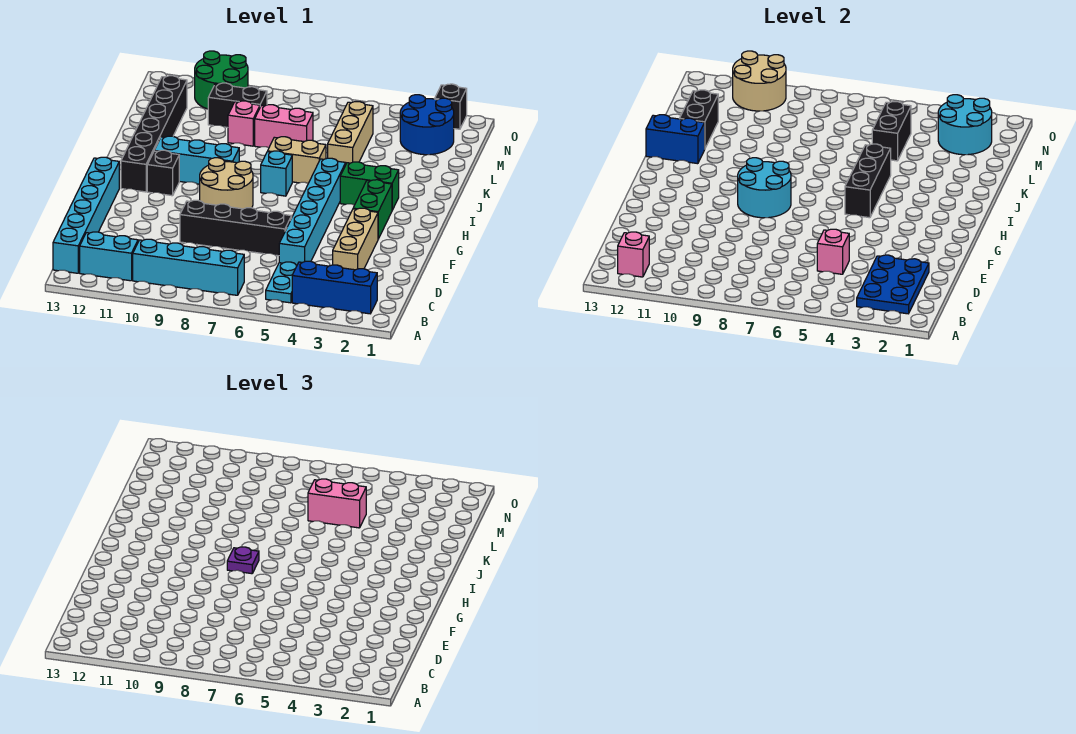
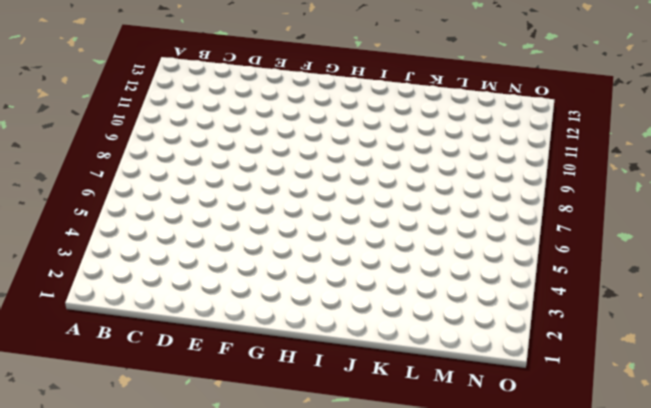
none -> blue brick B2:B4 level 1
none -> cyan plate B5:C5 level 1
none -> cyan brick B7:B10 level 1
none -> cyan brick B11:B12 level 1

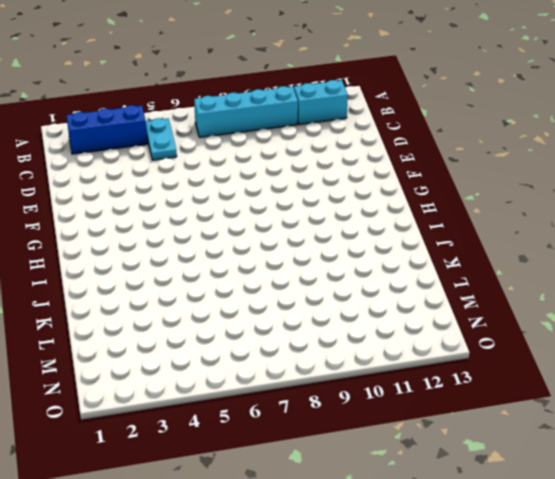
none -> cyan brick B13:G13 level 1
none -> tan brick D3:F3 level 1
none -> cyan brick D5:I5 level 1
none -> black brick E6:E9 level 1

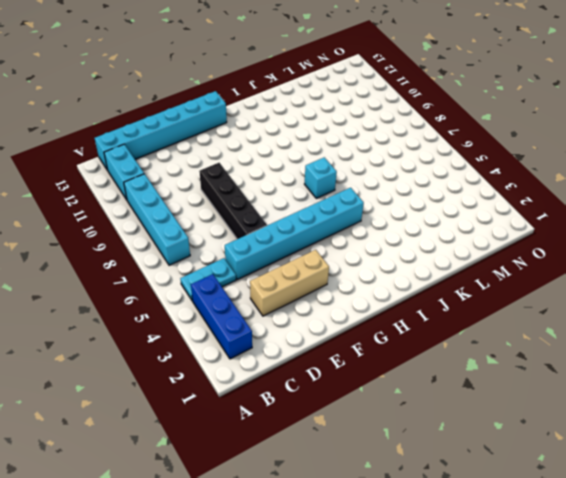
none -> green brick G3:H3 level 1
none -> tan round brick G8:H9 level 1
none -> black brick H11 level 1
none -> black brick H12:M12 level 1

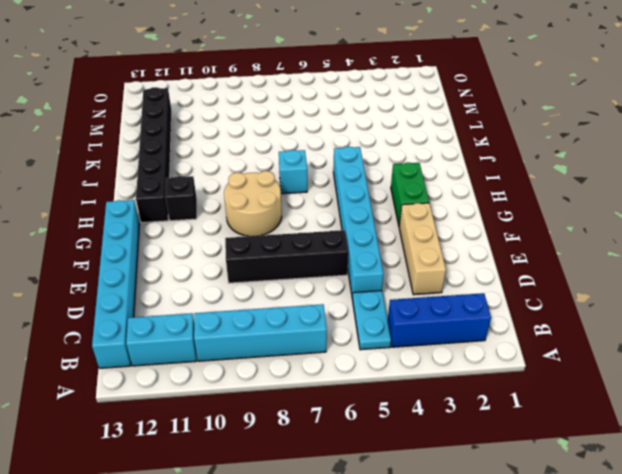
none -> green brick I3:I4 level 1
none -> cyan brick I9:I11 level 1
none -> tan brick J6:J7 level 1
none -> tan brick K5:M5 level 1

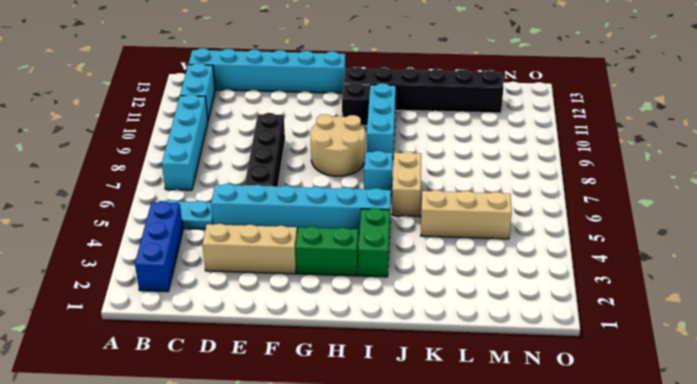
none -> pink brick L7:L8 level 1
none -> pink brick L9 level 1
none -> blue round brick M2:N3 level 1
none -> black brick M9:M10 level 1

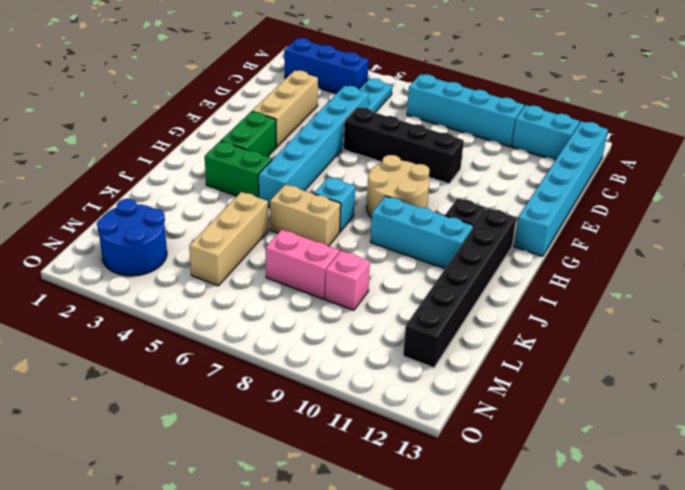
none -> black brick M9:M10 level 1
none -> green round brick N10:O11 level 1
none -> black brick O2 level 1
none -> blue plate B2:D3 level 2

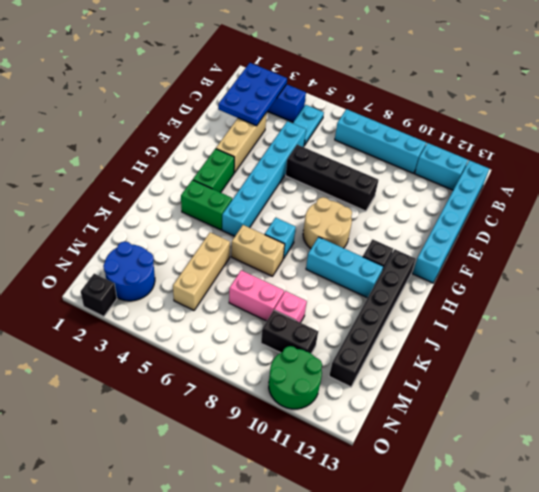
none -> pink brick B12 level 2
none -> pink brick D5 level 2
none -> cyan round brick G8:H9 level 2
none -> black brick H5:J5 level 2

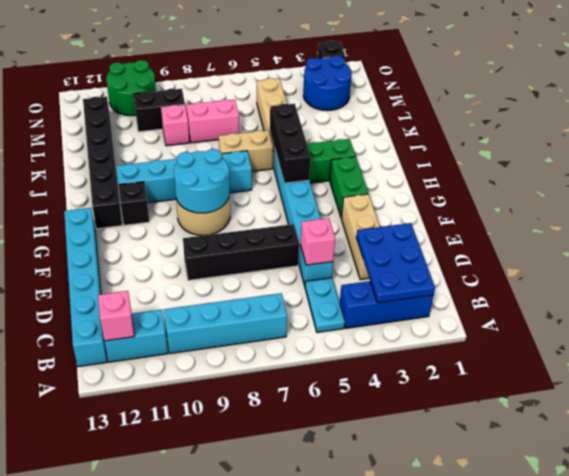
none -> blue brick J12:J13 level 2
none -> black brick K12:L12 level 2
none -> black brick L5:M5 level 2
none -> cyan round brick M2:N3 level 2

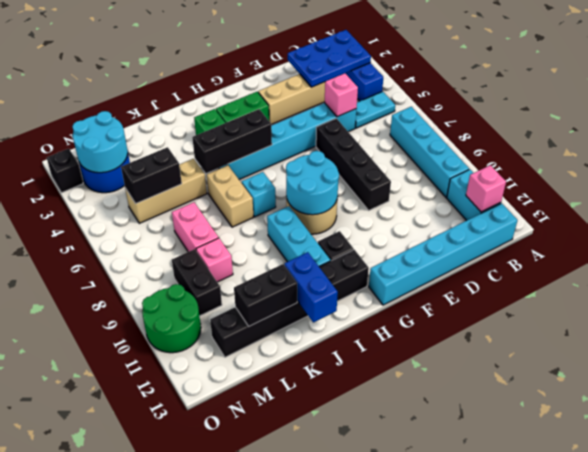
none -> tan round brick N10:O11 level 2
none -> purple plate H8 level 3
none -> pink brick L5:L6 level 3

